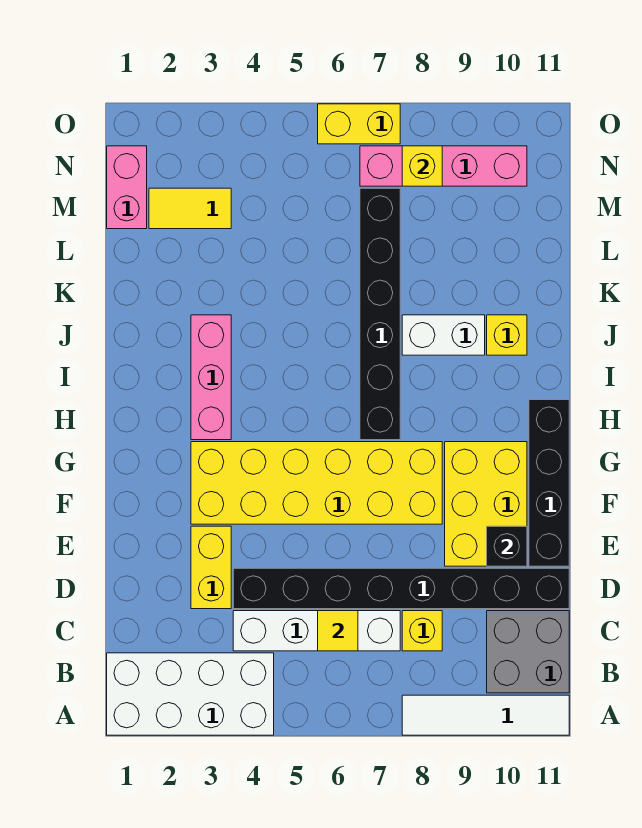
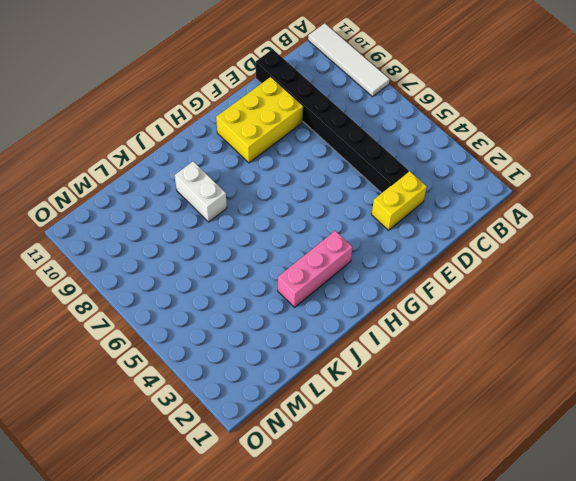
none -> white brick A1:B4 level 1
none -> grey brick B10:C11 level 1
none -> white brick C4:C7 level 1

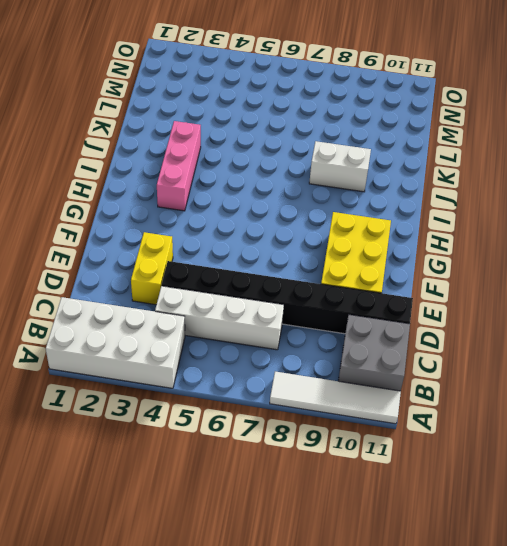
none -> yellow brick C8 level 1
none -> black brick E11:H11 level 1
none -> yellow brick F3:G8 level 1

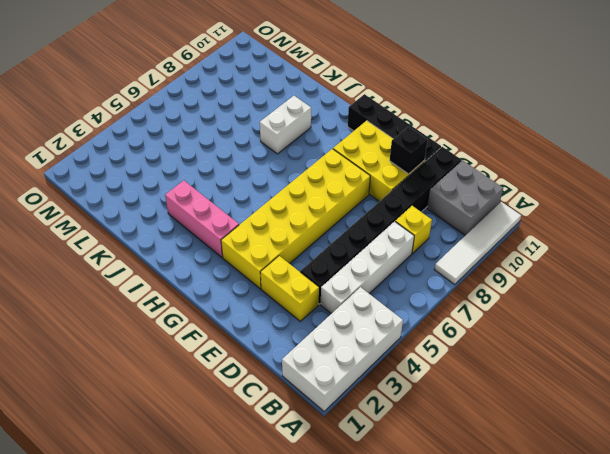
none -> black brick H7:M7 level 1
none -> yellow brick J10 level 1
none -> pink brick M1:N1 level 1

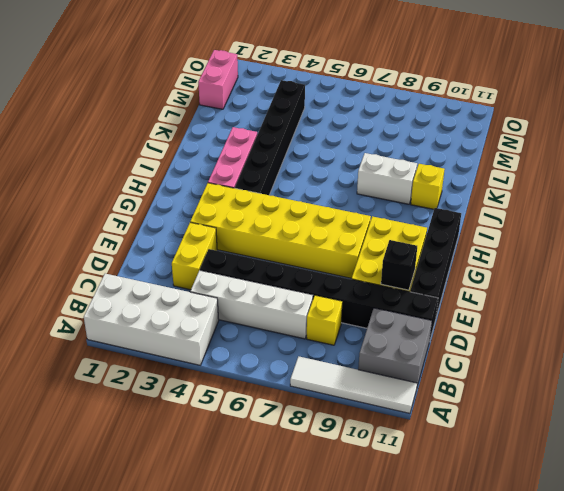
black brick H4:M4 level 1 -> black brick H7:M7 level 1
none -> yellow tile M2:M3 level 1
none -> pink brick N7:N10 level 1
none -> yellow brick O6:O7 level 1

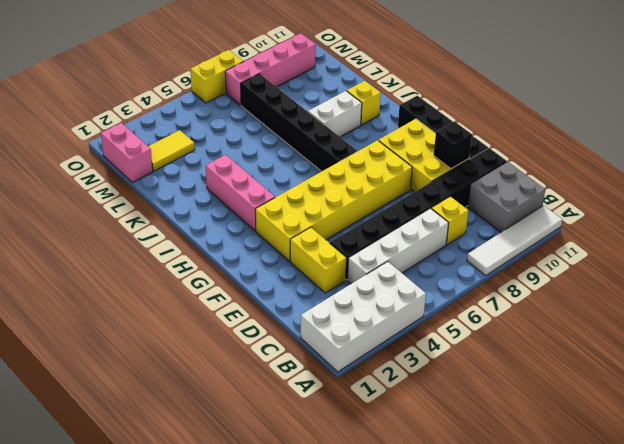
none -> yellow tile C6 level 2
none -> yellow brick N8 level 2

